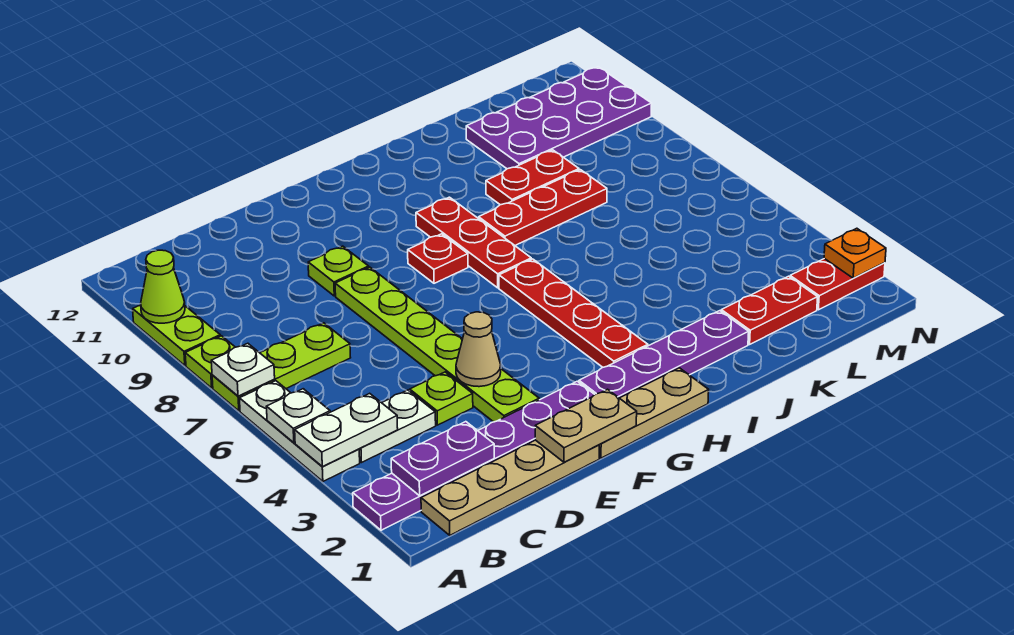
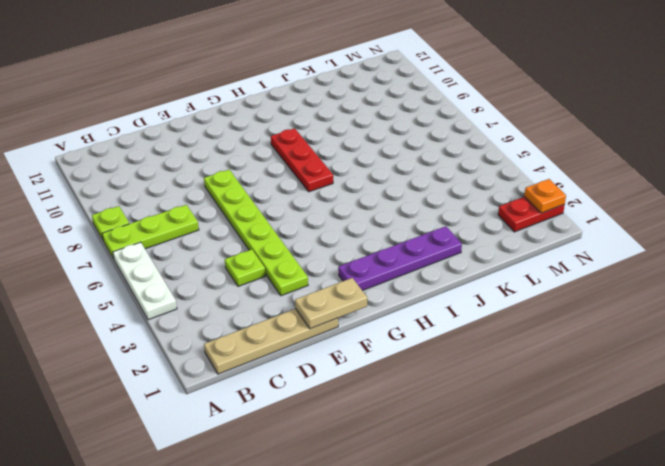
none -> purple plate A2:F2 level 1
none -> lime plate A9:A10 level 1
none -> white plate B4:C4 level 1

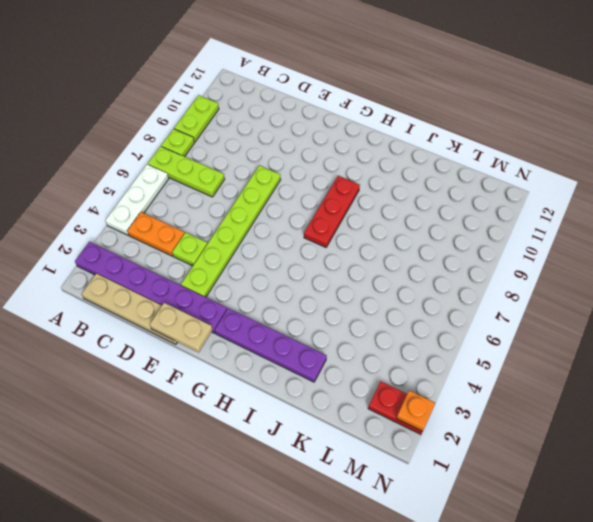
orange plate B4:C4 level 1 -> white plate B4:C4 level 1
none -> lime plate E9 level 1
none -> tan plate F1:H1 level 1
none -> red plate G8 level 1

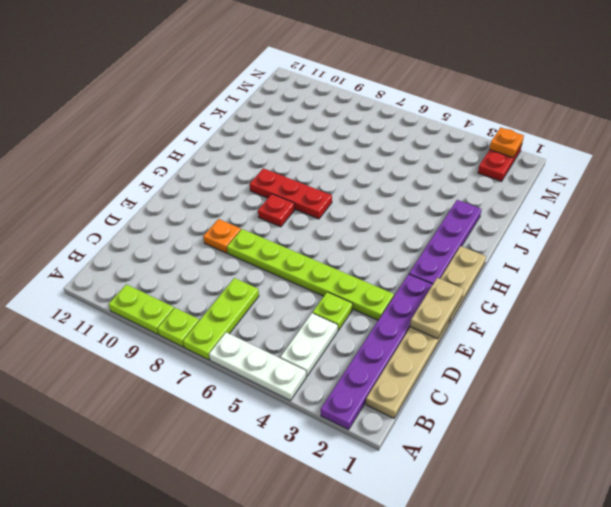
orange plate E9 level 1 -> lime plate E9 level 1
none -> red plate H3:H6 level 1
none -> red plate I8:K8 level 1
none -> red plate J9:K9 level 1

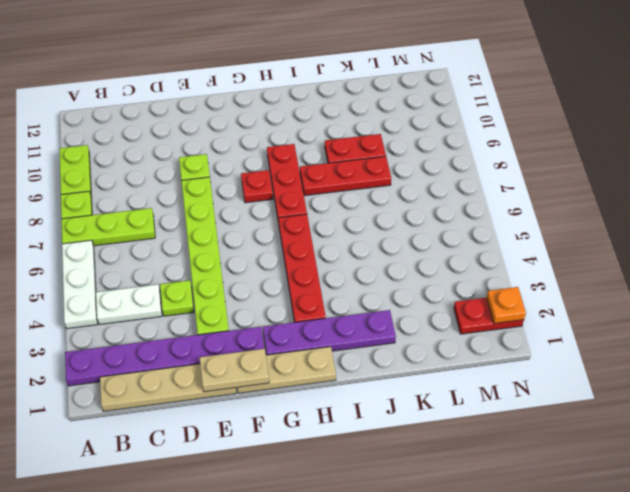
none -> red plate K2:L2 level 1
none -> purple plate K10:N11 level 1
none -> white plate A4:B4 level 2

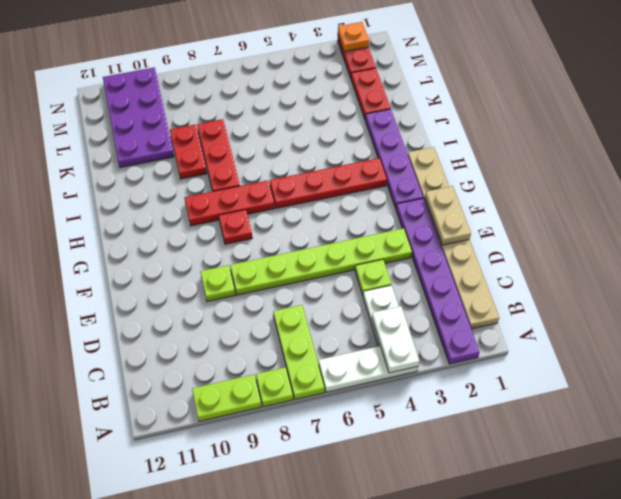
none -> white plate A5 level 2
none -> white plate A7 level 2
none -> lime cone A10 level 2

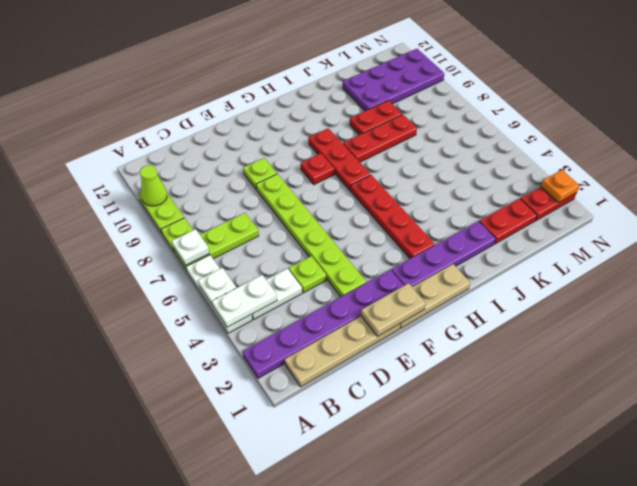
none -> purple plate B2:C2 level 2
none -> tan cone E4 level 2

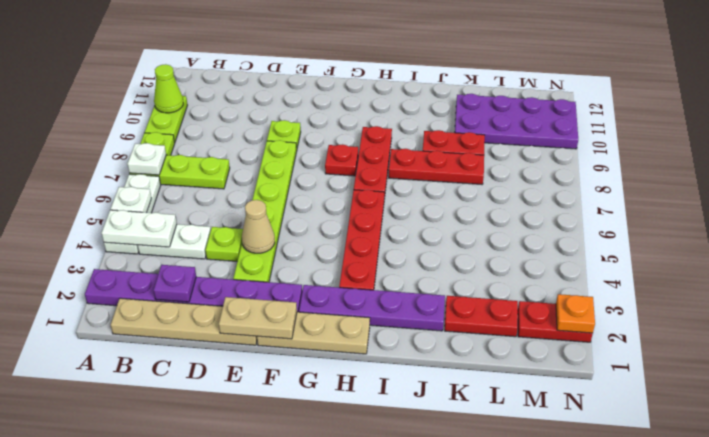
purple plate C2 level 2 -> purple plate B2:C2 level 2

